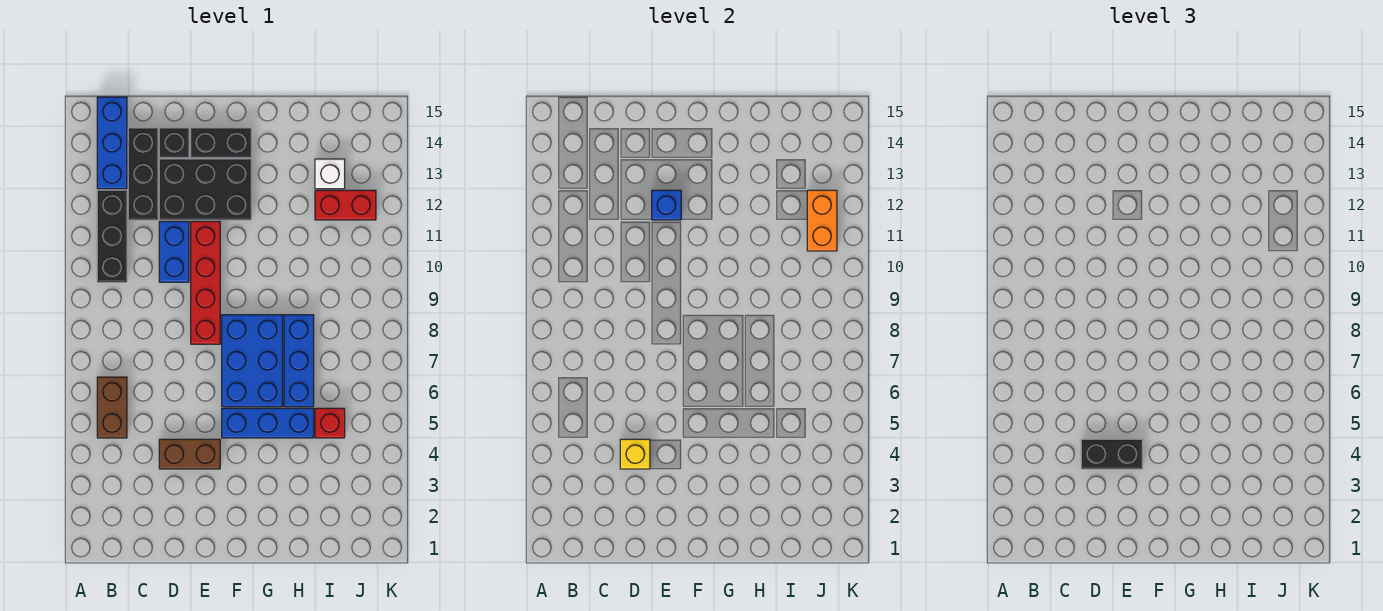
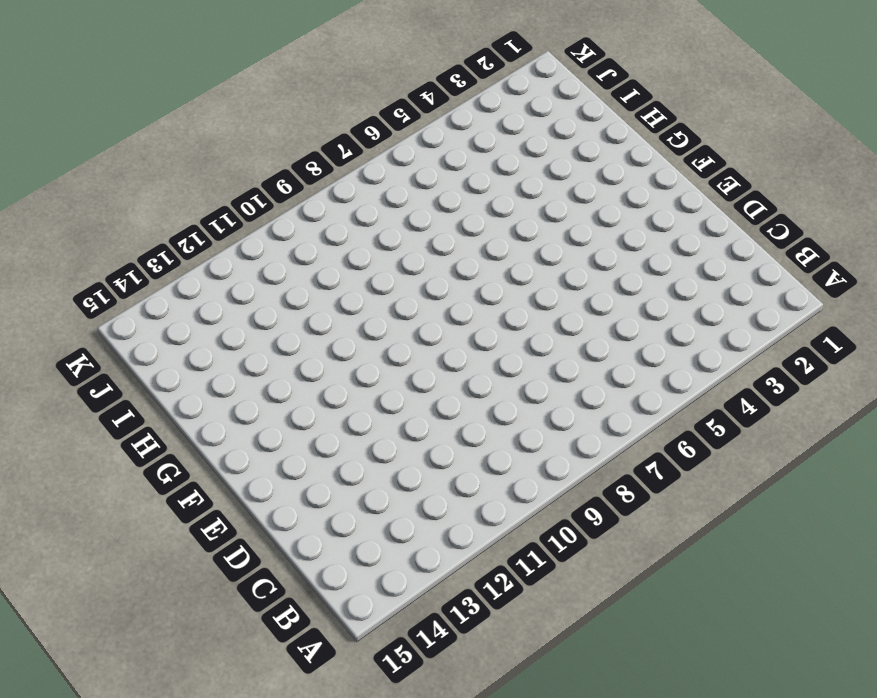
none -> brown brick B5:B6 level 1
none -> black brick B10:B12 level 1
none -> blue brick B13:B15 level 1

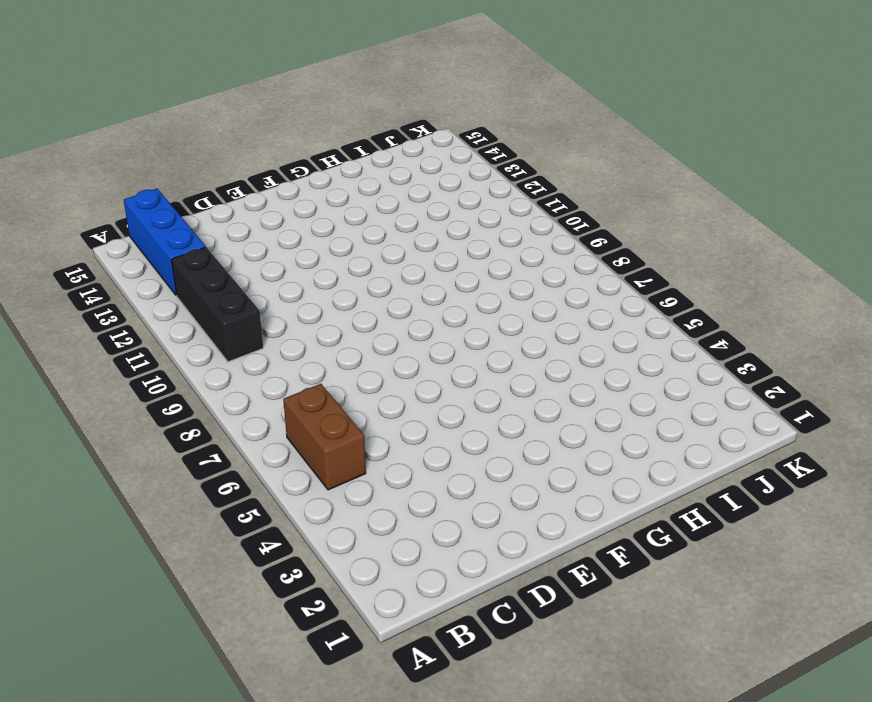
none -> black brick C12:C14 level 1
none -> brown brick D4:E4 level 1
none -> blue brick D10:D11 level 1

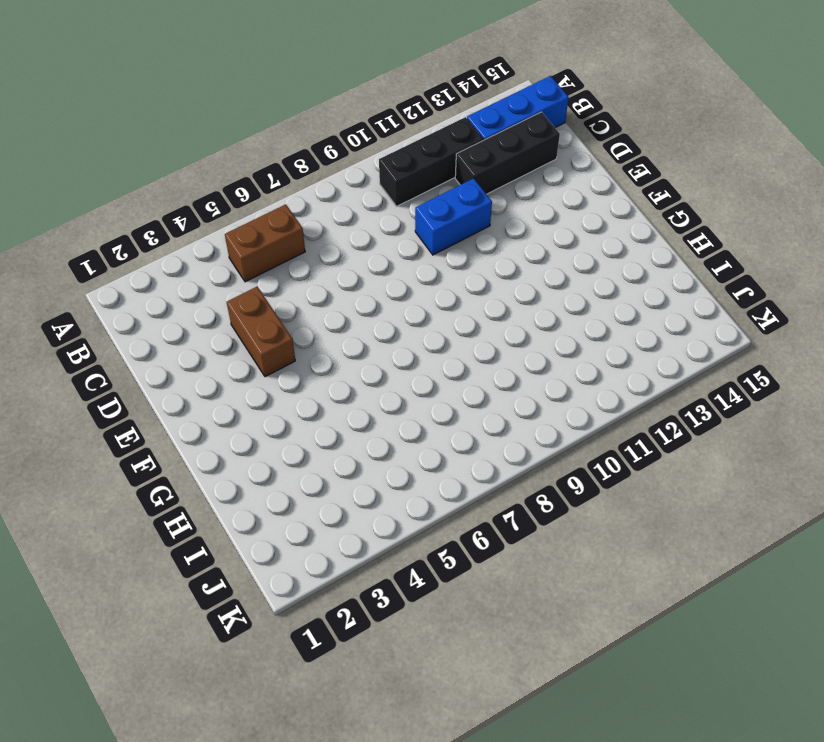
none -> black brick D12:F13 level 1
none -> black brick D14 level 1
none -> red brick E8:E11 level 1

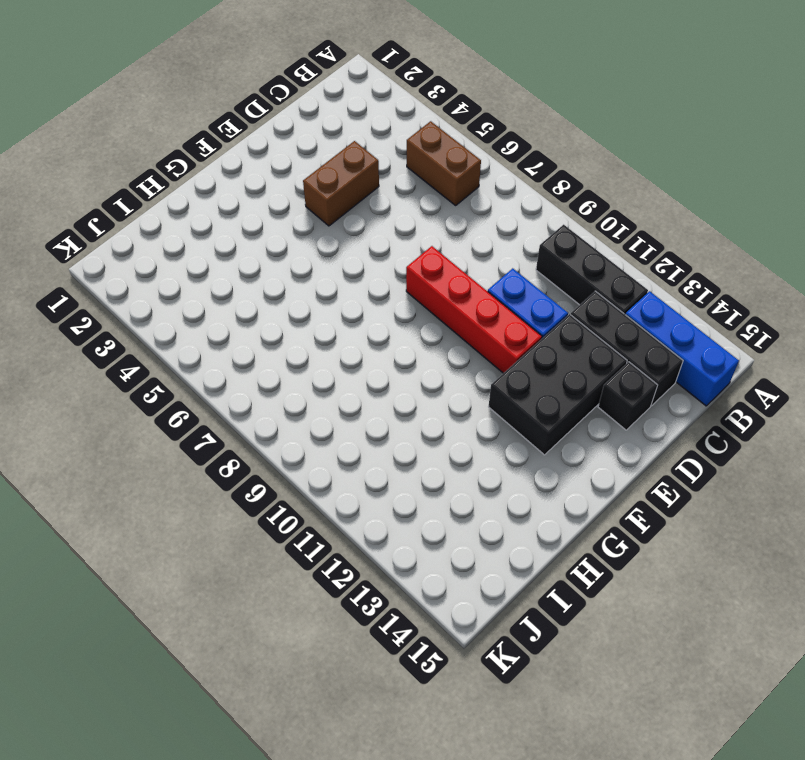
none -> black brick E14:F14 level 1
none -> blue brick F5:H5 level 1
none -> blue brick F6:G8 level 1

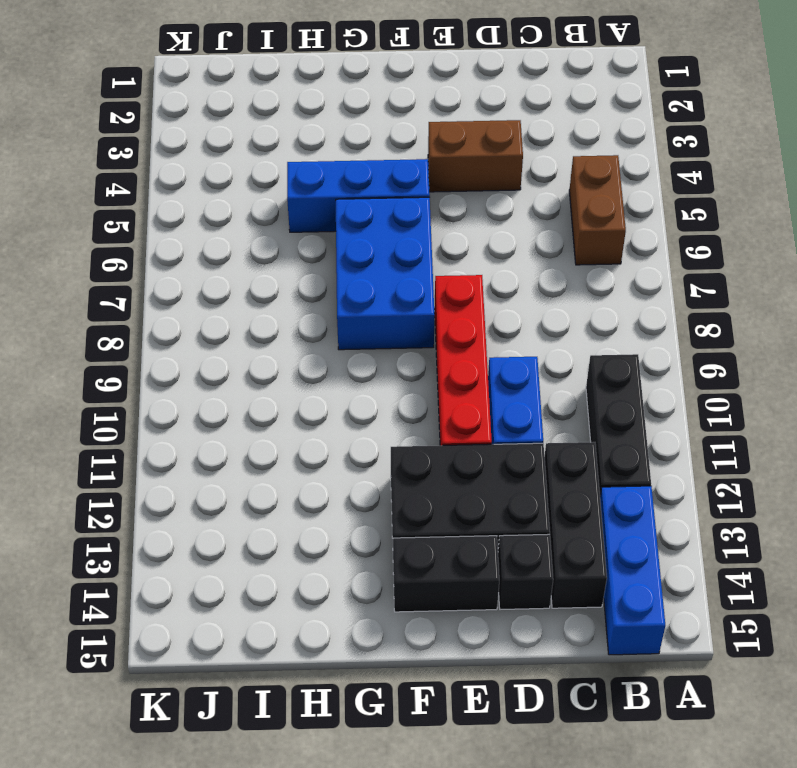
none -> blue brick H6:H8 level 1
none -> red brick I5 level 1
none -> red brick I12:J12 level 1

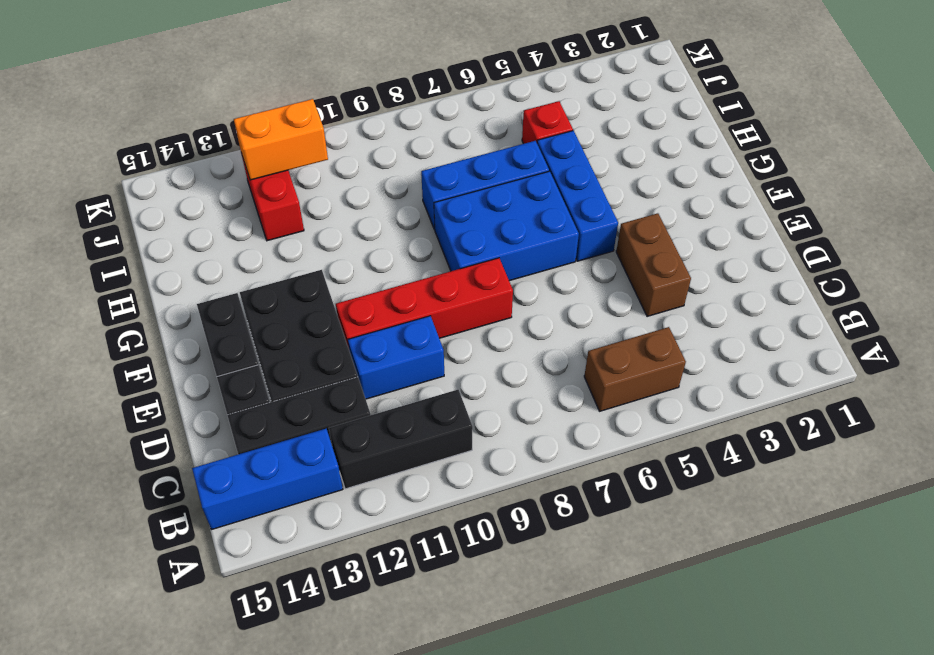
none -> white brick I13 level 1
none -> yellow brick D4 level 2
none -> blue brick E12 level 2

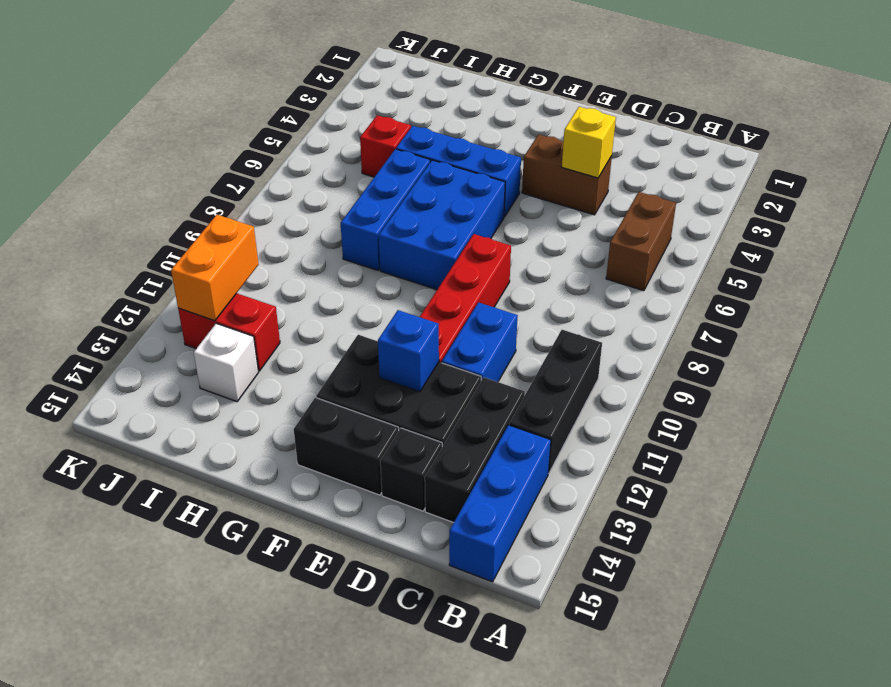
none -> black brick D4:E4 level 3

